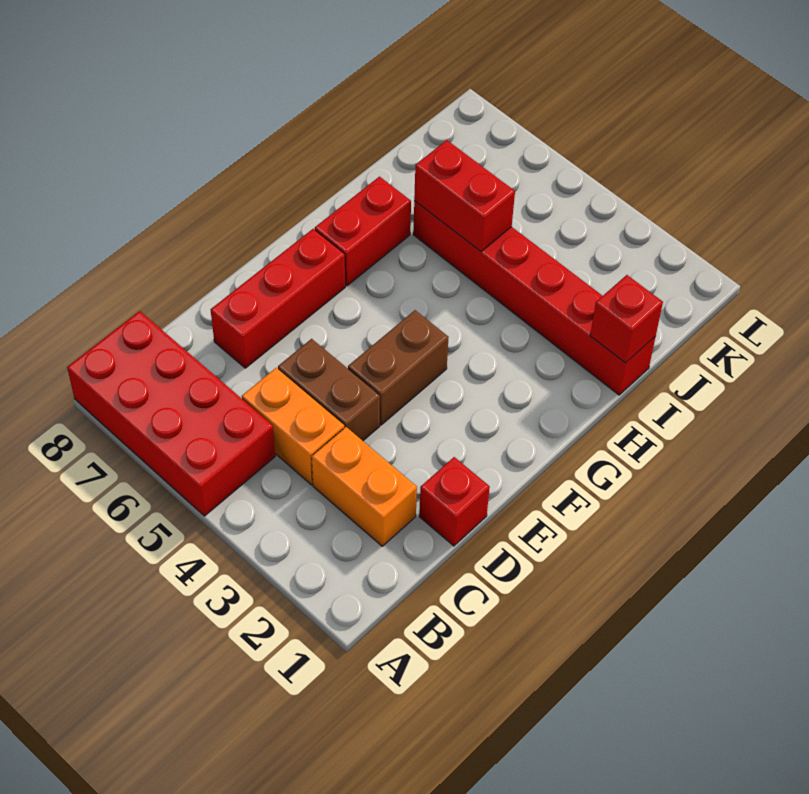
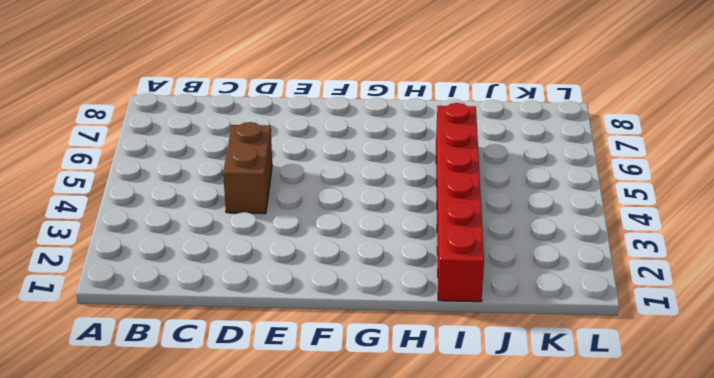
none -> red brick A5:B8 level 1
none -> orange brick C2:C3 level 1

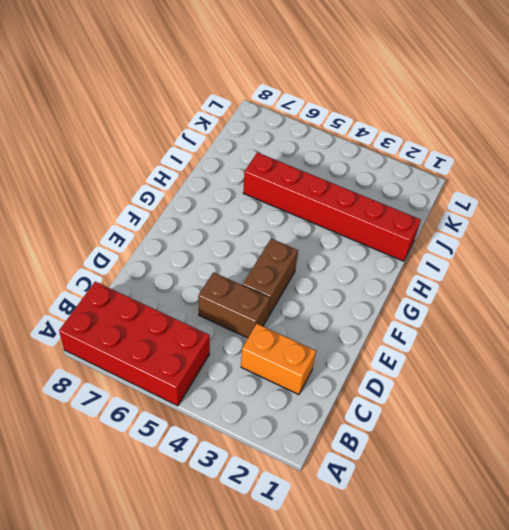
none -> orange brick C4:C5 level 1
none -> red brick D1 level 1

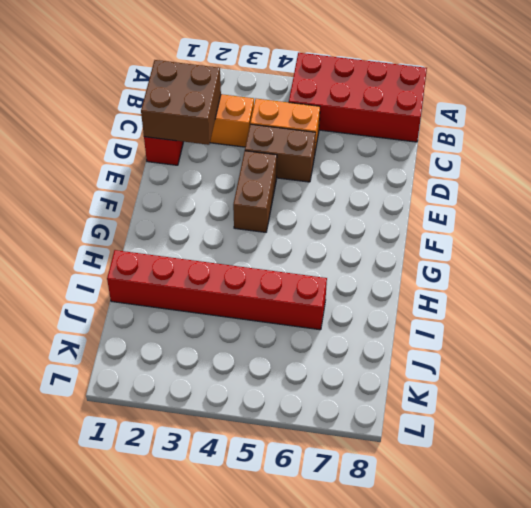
brown brick C1:D2 level 2 -> none
none -> red brick D7:F7 level 1
none -> red brick G7:H7 level 1

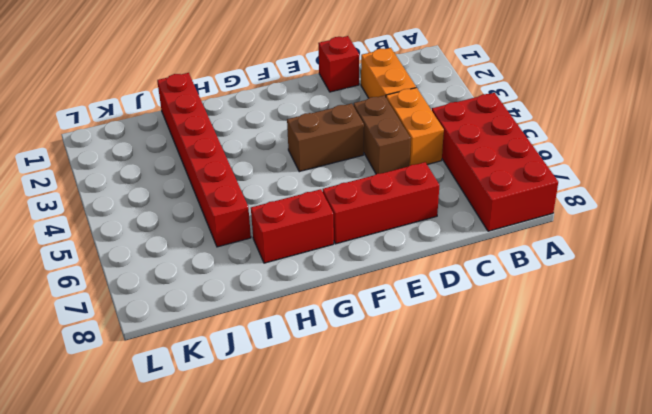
none -> red brick I1 level 2
none -> red brick I5:I6 level 2

